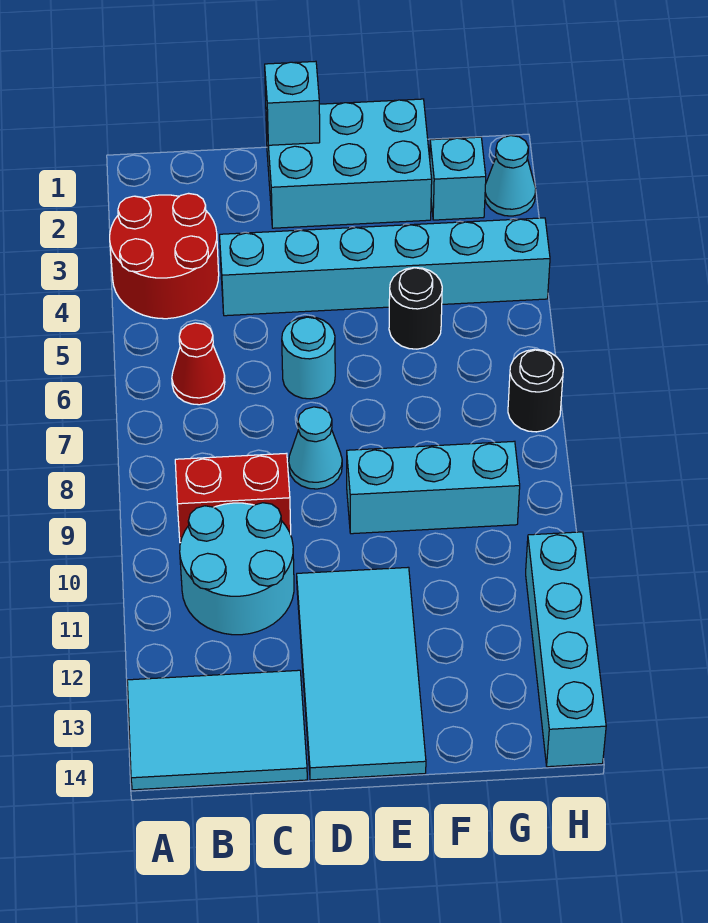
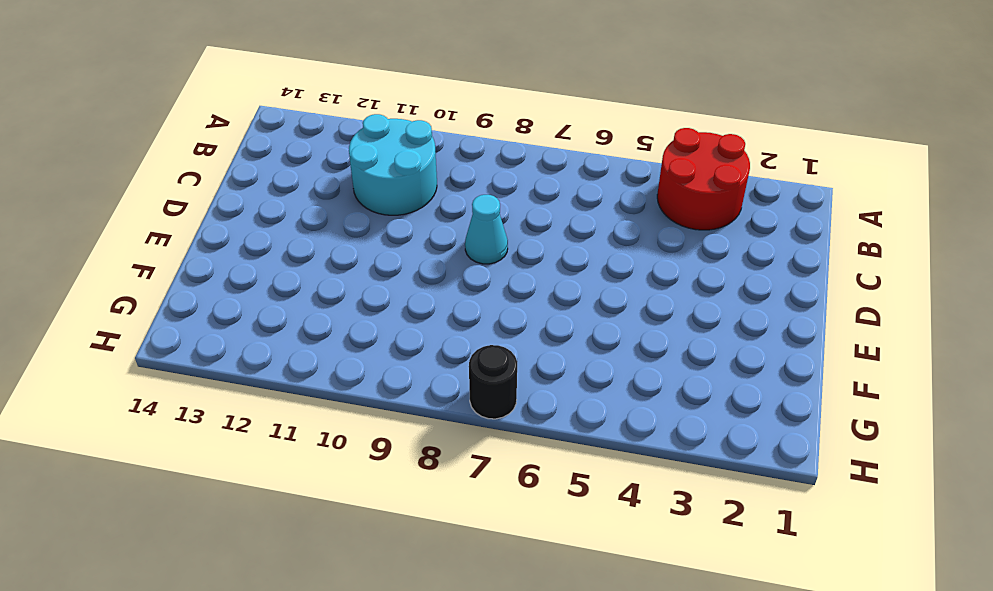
none -> cyan tile A13:C14 level 1
none -> red cone B6 level 1
none -> red brick B9:C9 level 1

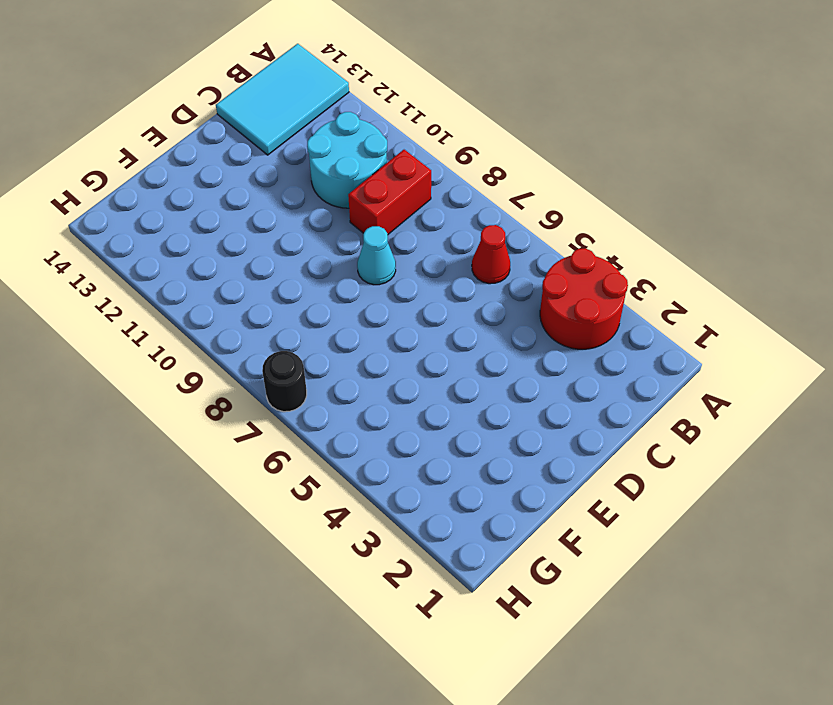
none -> cyan brick C4:H4 level 1
none -> cyan brick D1:F2 level 1
none -> cyan round brick D6 level 1

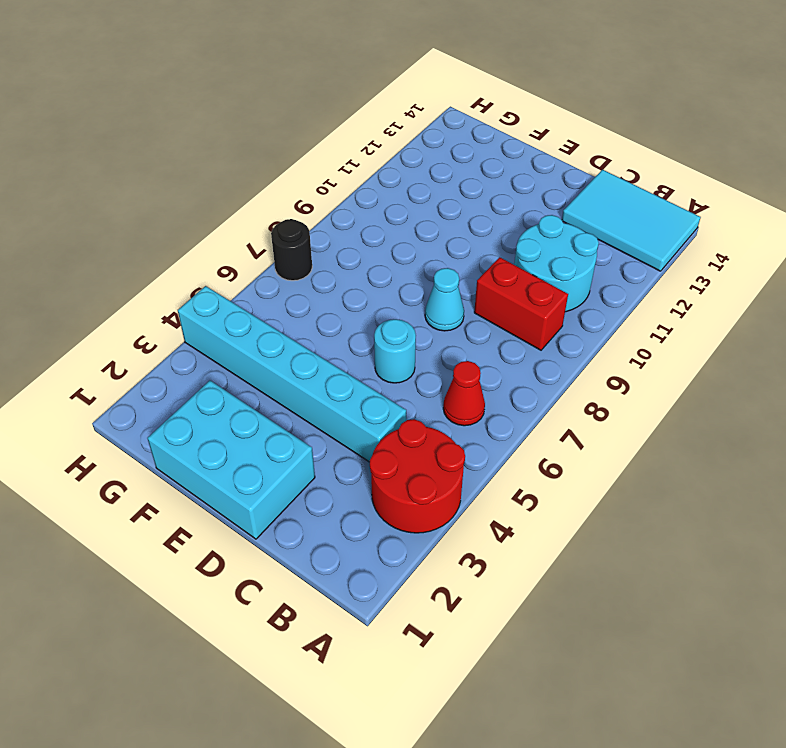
none -> cyan tile D11:E14 level 1
none -> cyan brick E9:G9 level 1
none -> black round brick F5 level 1

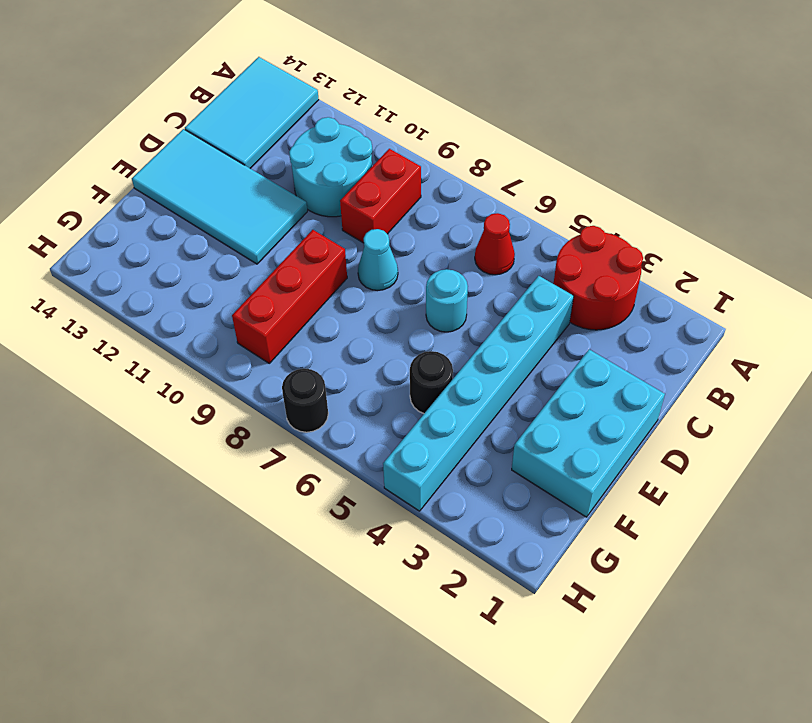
red brick E9:G9 level 1 -> cyan brick E9:G9 level 1
none -> cyan brick G2 level 1
none -> cyan cone H2 level 1
none -> cyan brick H11:H14 level 1

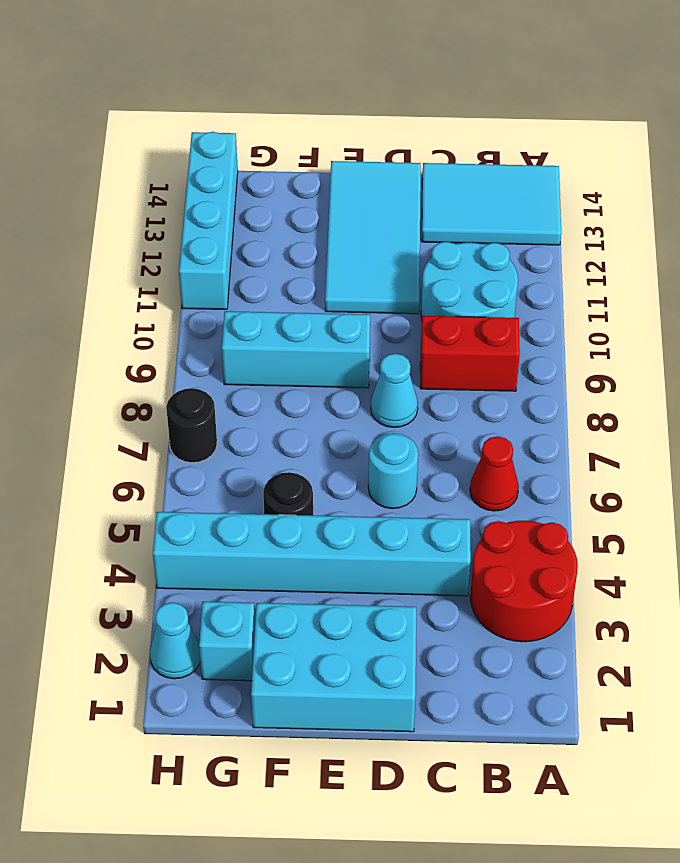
none -> cyan brick D1 level 2

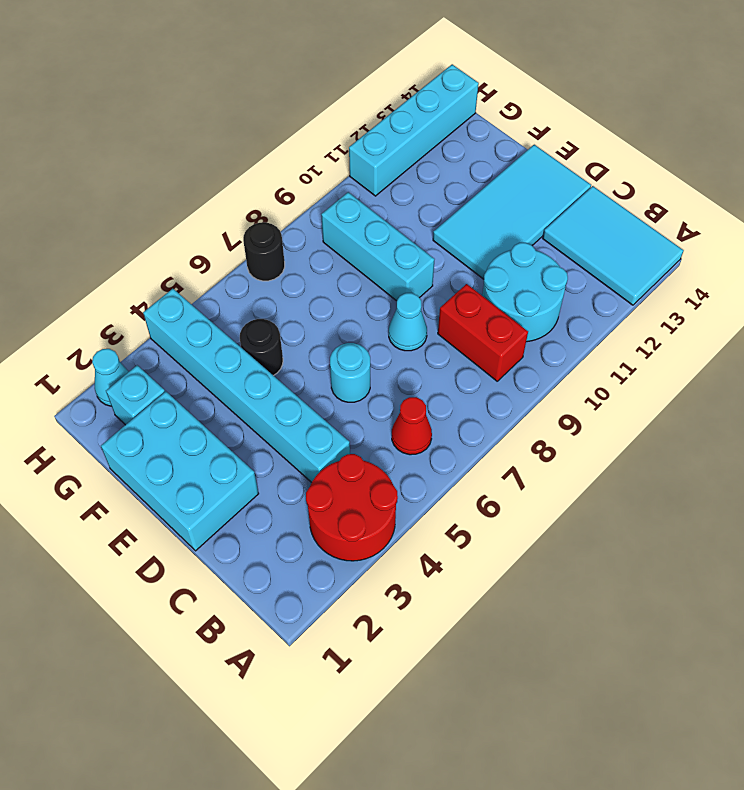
none -> cyan brick D1 level 2

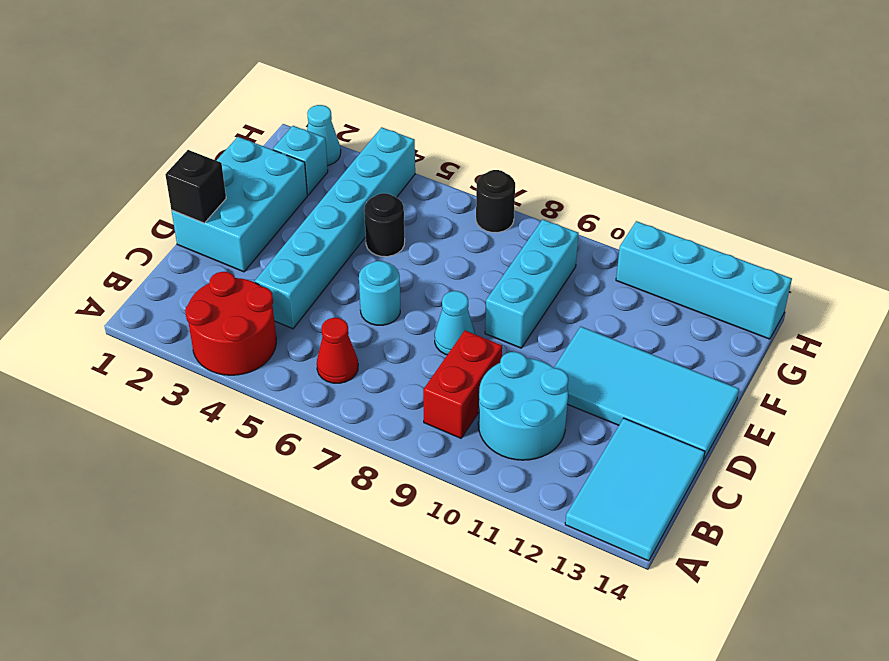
black brick D1 level 2 -> cyan brick D1 level 2

